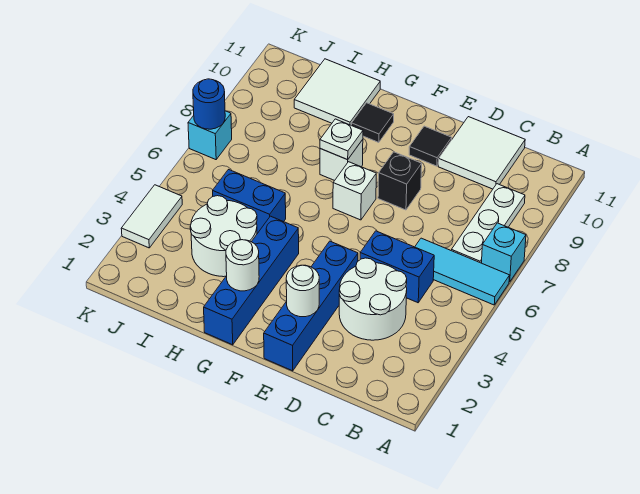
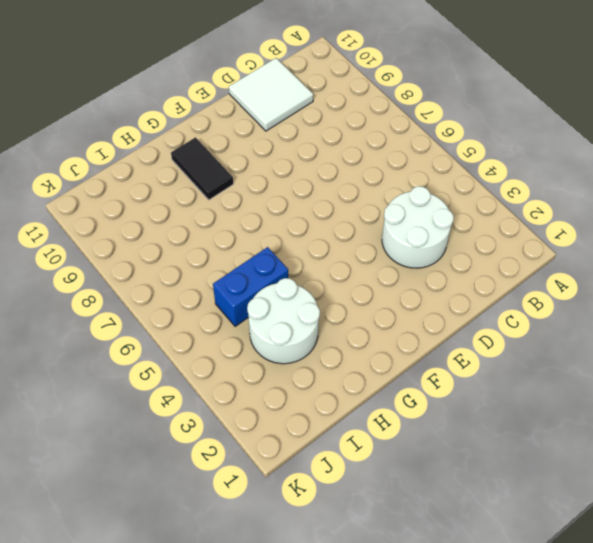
black tile G9:G10 level 1 -> black tile G10 level 1
none -> cyan tile A6:C6 level 1
none -> cyan brick A7 level 1
none -> white plate B7:B9 level 1

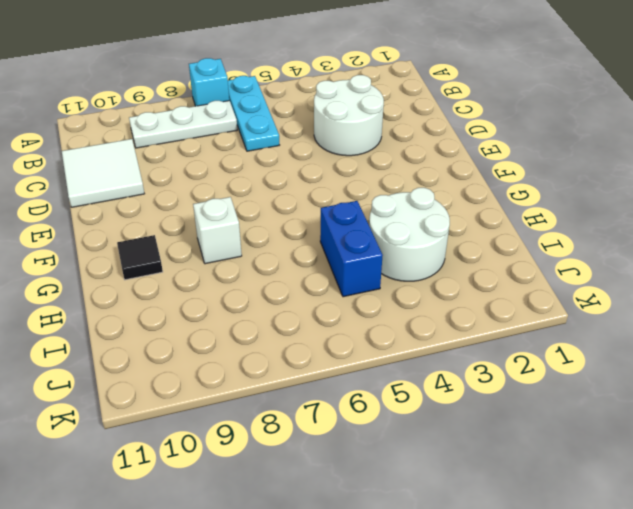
cyan plate A6:C6 level 1 -> cyan tile A6:C6 level 1
none -> blue brick C5:D5 level 1
none -> blue brick E1:E4 level 1
none -> black brick E8 level 1

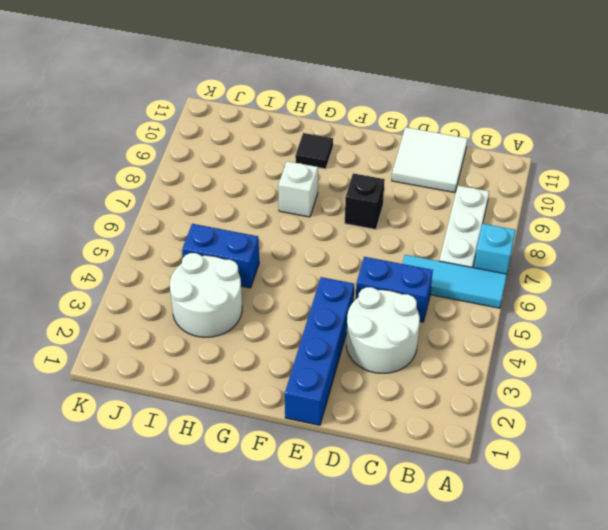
none -> black tile E10 level 1
none -> white brick F7 level 1
none -> blue brick G1:G4 level 1

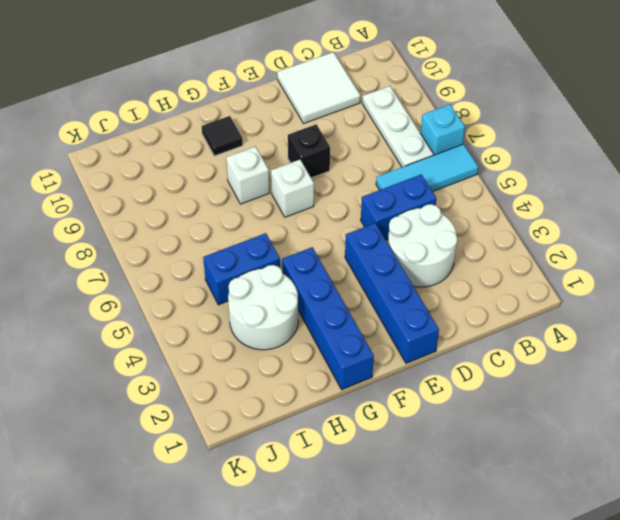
none -> black tile E10 level 1
none -> white tile H10:I11 level 1
none -> white tile K3:K4 level 1

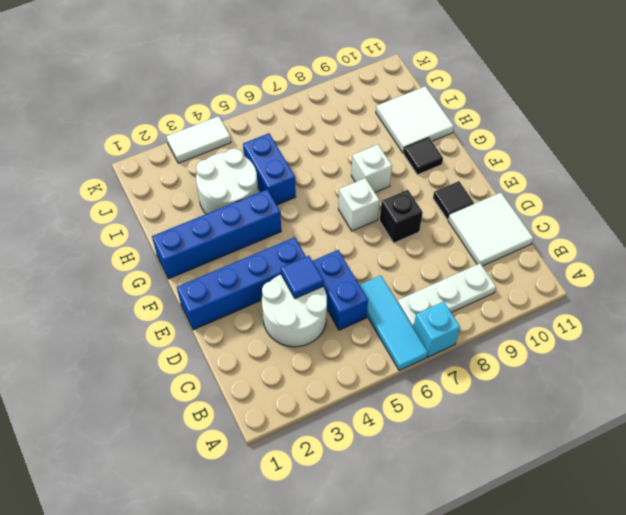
blue tile D4 level 2 -> none
none -> cyan brick K7 level 1
none -> white round brick E2 level 2
none -> white round brick G2 level 2

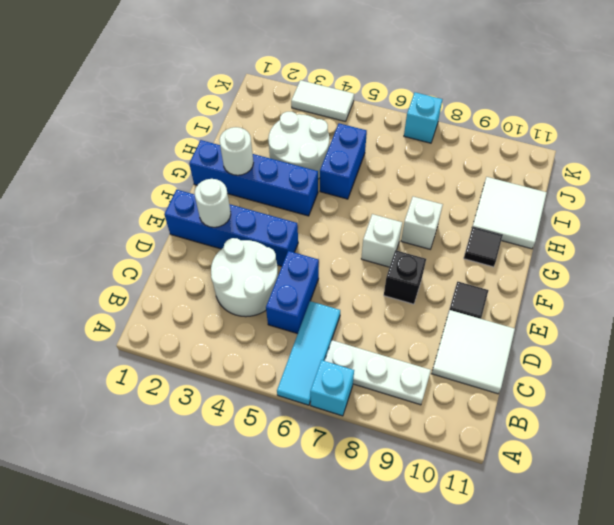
none -> white plate G8 level 2
none -> blue round brick K7 level 2

